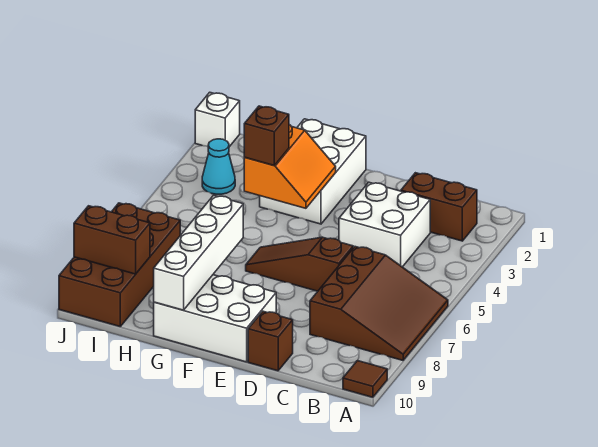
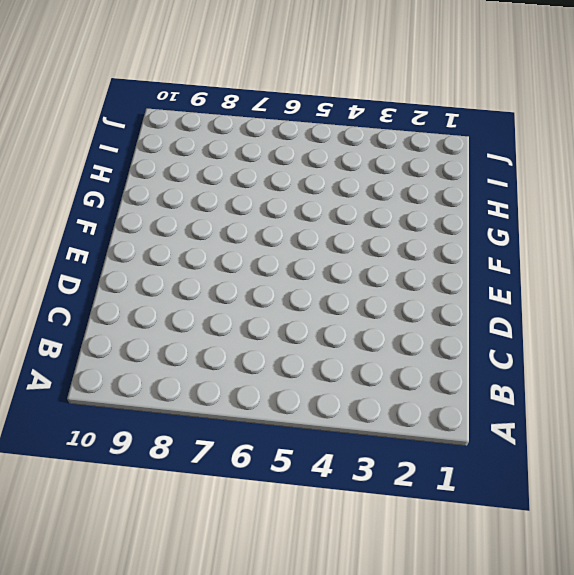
none -> brown slope A6:C8 level 1 top C
none -> brown tile A10 level 1
none -> brown brick B2:C2 level 1

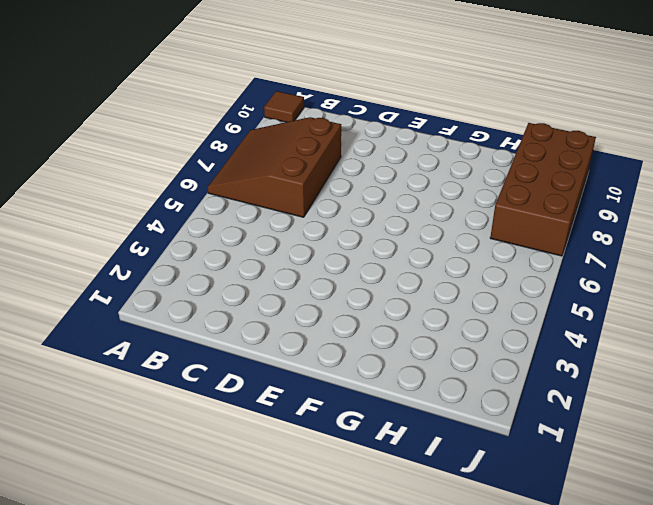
none -> brown brick B2:C2 level 1
none -> white brick C3:D4 level 1
none -> brown slope D6:F6 level 1 top D

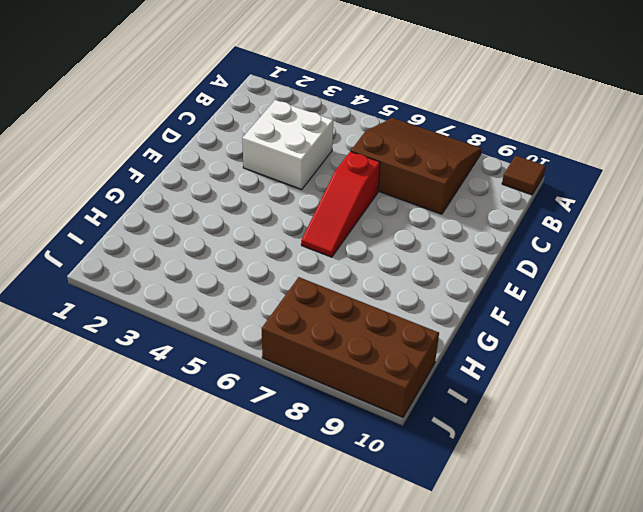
red slope D6:F6 level 1 top D -> brown slope D6:F6 level 1 top D
none -> brown brick B2:C2 level 1
none -> brown brick D10 level 1
none -> white brick E9:G10 level 1

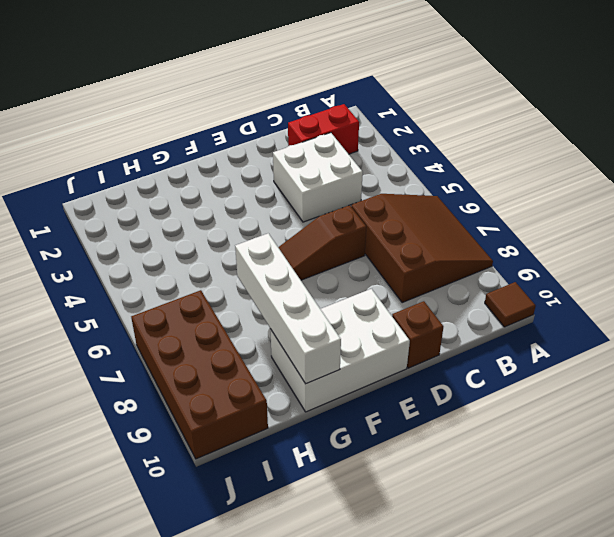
red brick B2:C2 level 1 -> brown brick B2:C2 level 1
none -> white brick F1:G3 level 1
none -> cyan cone I3 level 1
none -> white brick J1 level 1

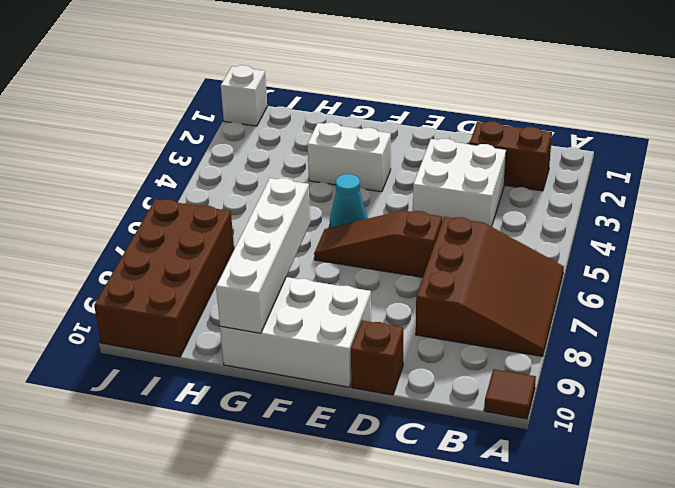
white brick F3:G3 level 1 -> white brick F1:G3 level 1
cyan cone F5 level 1 -> cyan cone I3 level 1
none -> orange slope F3:G4 level 2 top G
none -> brown brick I9:J9 level 2
none -> brown brick G4 level 3

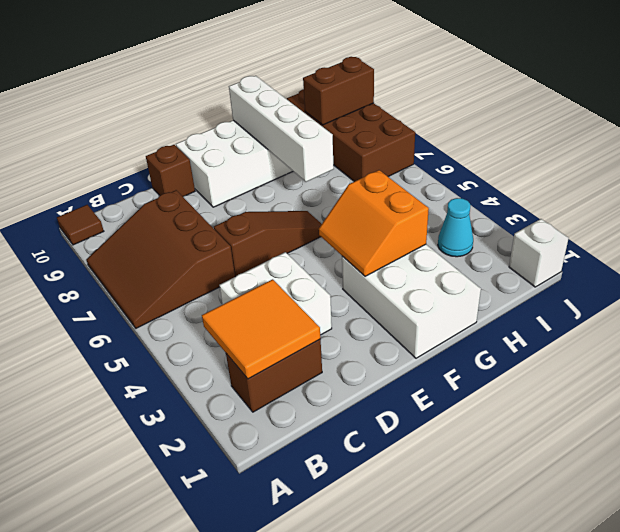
orange tile B2:C3 level 2 -> none
none -> brown brick G4 level 3

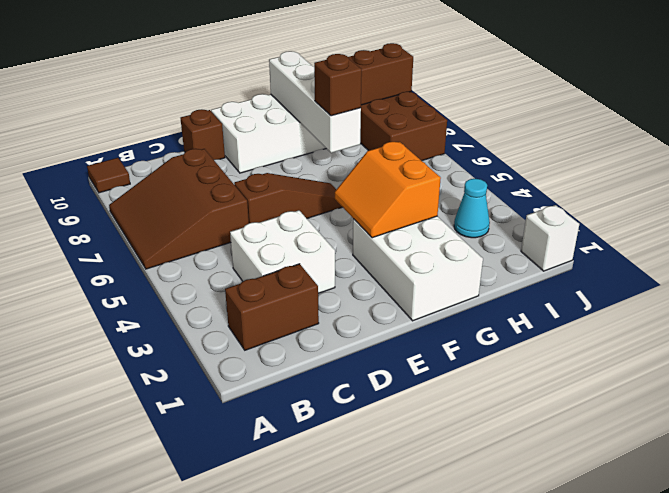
brown brick G7 level 3 -> brown brick G4 level 3

